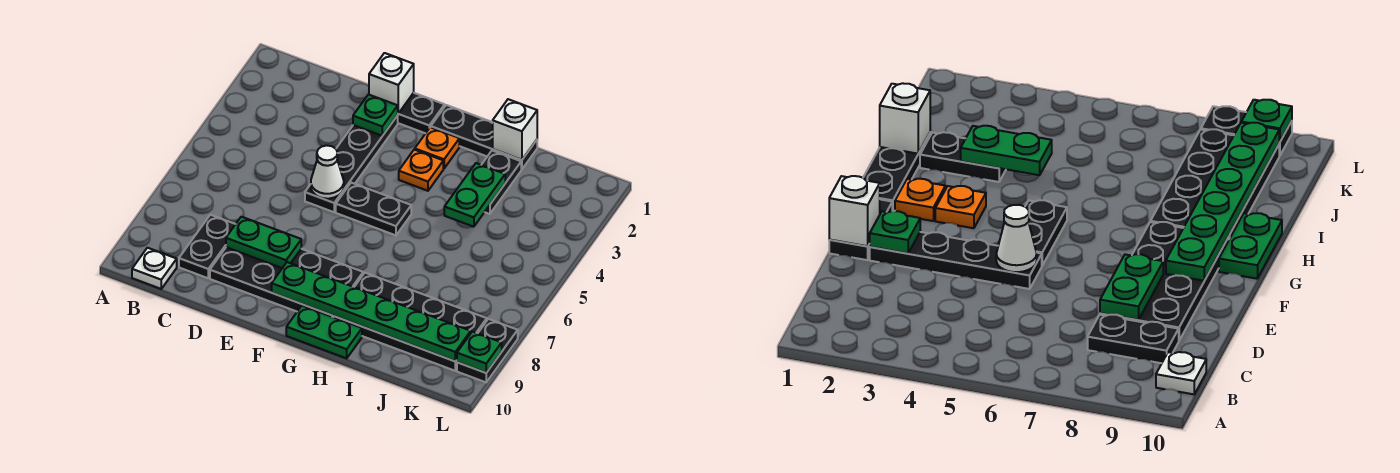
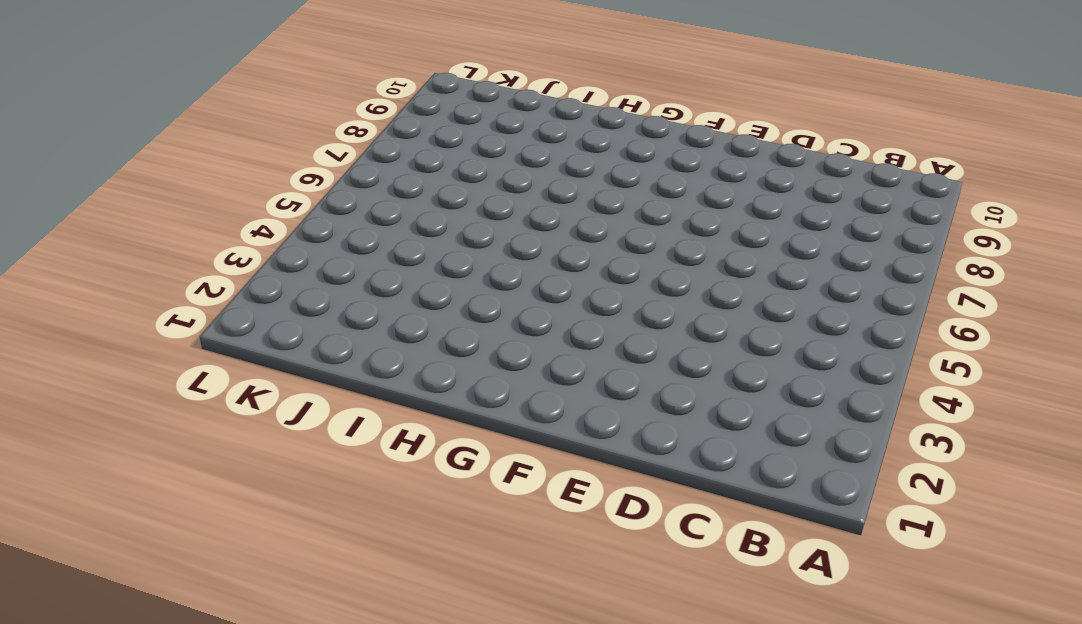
none -> white plate B10 level 1
none -> black plate C8:C9 level 1
none -> black plate D8:G9 level 1

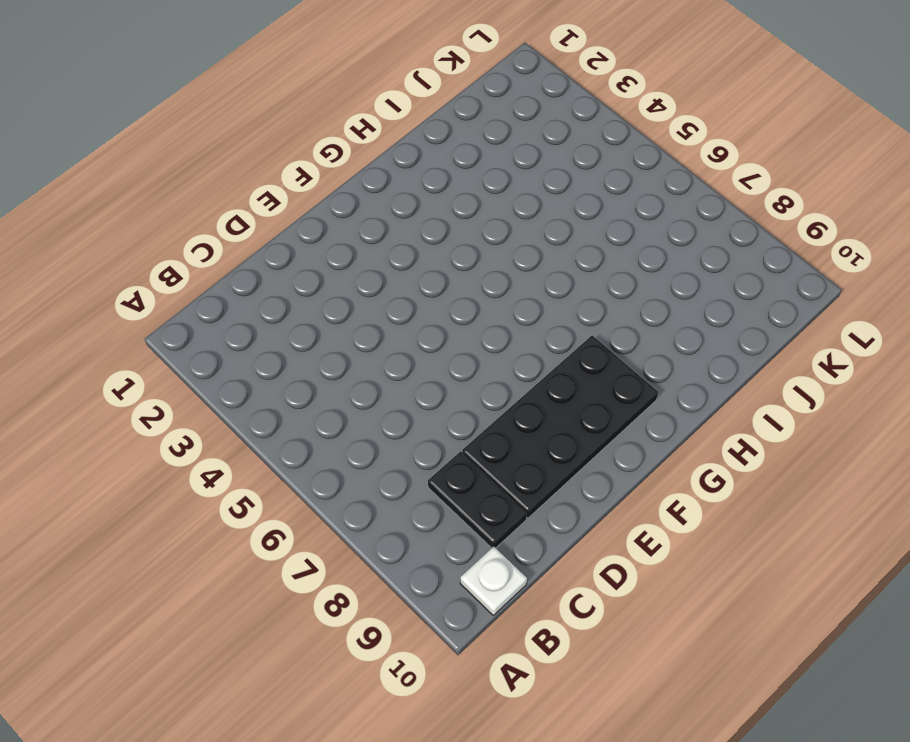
none -> black plate E1:F1 level 1
none -> black plate E2:E5 level 1
none -> black plate F5:G5 level 1

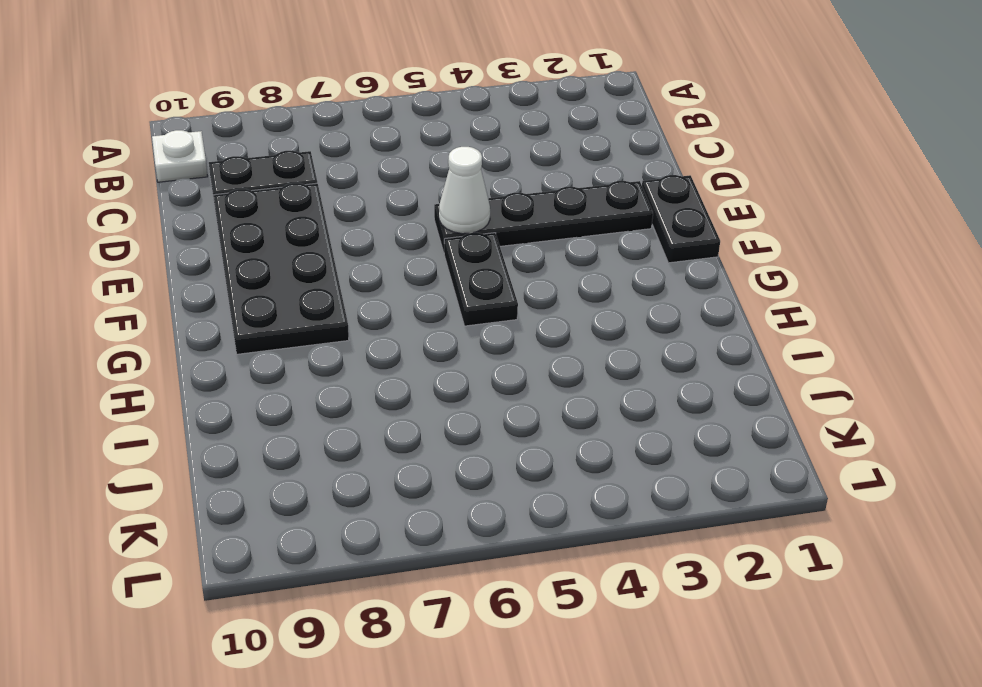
none -> black plate G1:I1 level 1
none -> orange plate G2 level 1
none -> orange plate G3 level 1

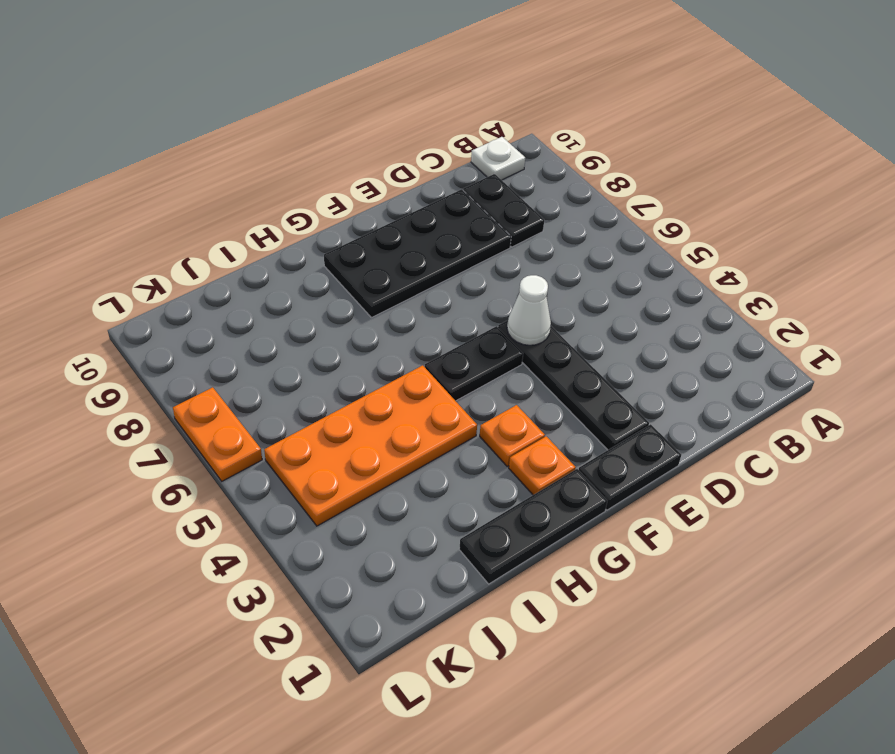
orange plate H4:K5 level 1 -> none
orange plate L6:L7 level 1 -> none
none -> green plate G10:H10 level 1
none -> black plate H8:K9 level 1
none -> black plate I2:I3 level 1

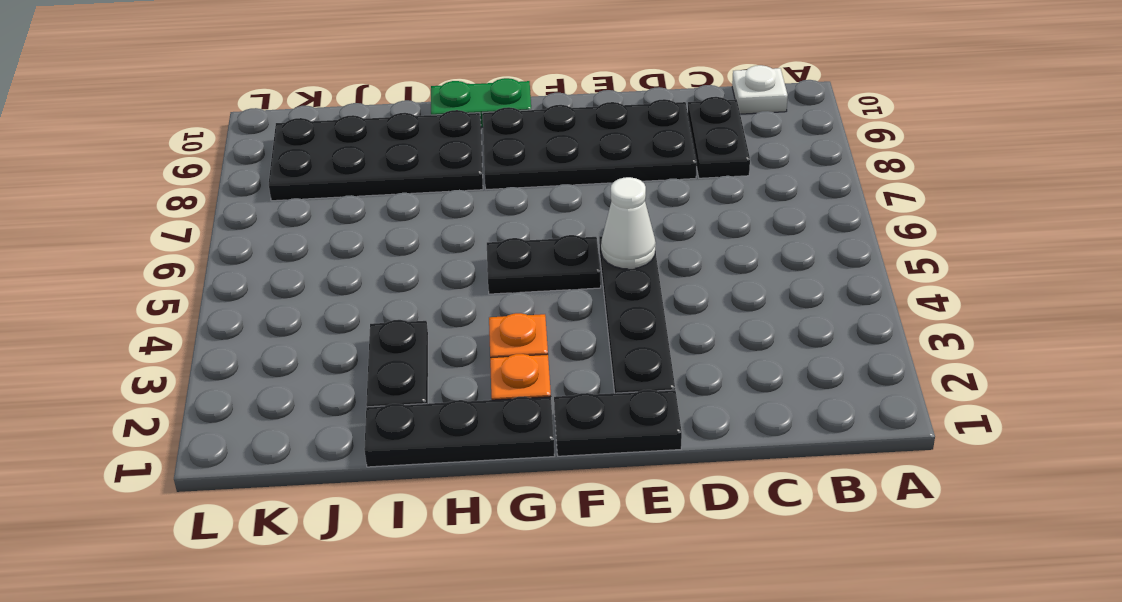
none -> black plate L8:L9 level 1
none -> green plate D8:E8 level 2
none -> white brick E1 level 2

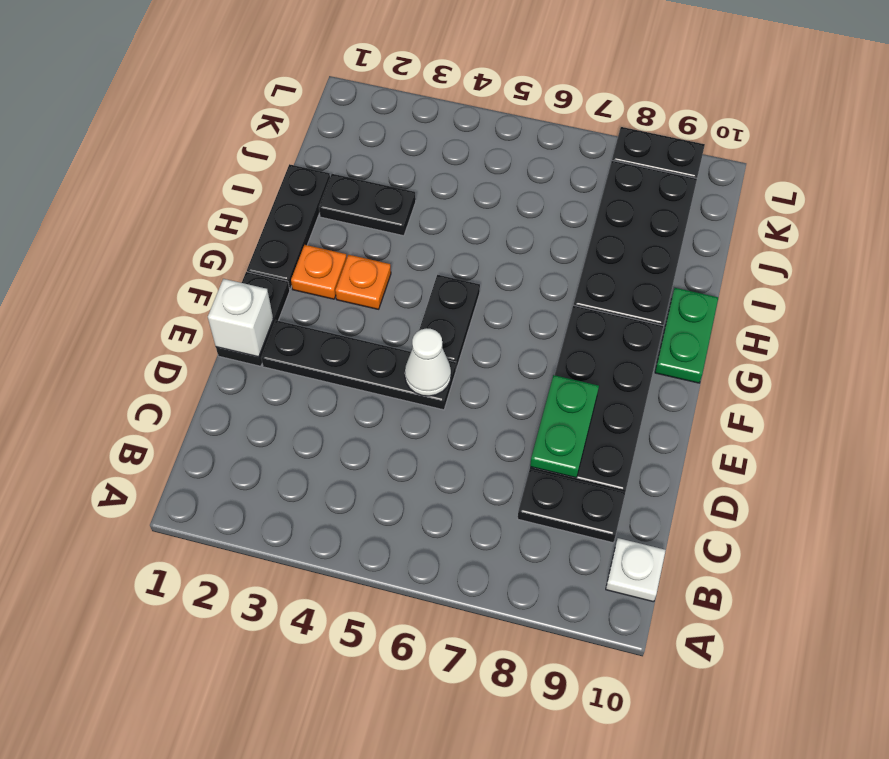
none -> green plate E2 level 2
none -> green plate F9:K9 level 2
none -> white brick I1 level 2

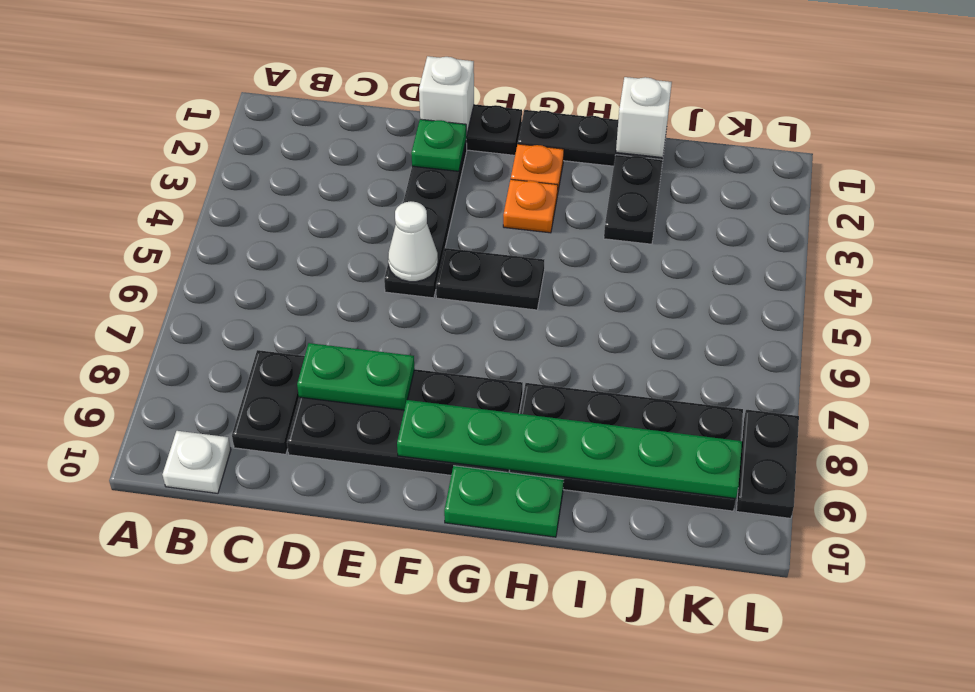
none -> green plate I3:I4 level 2
none -> green plate L9 level 2

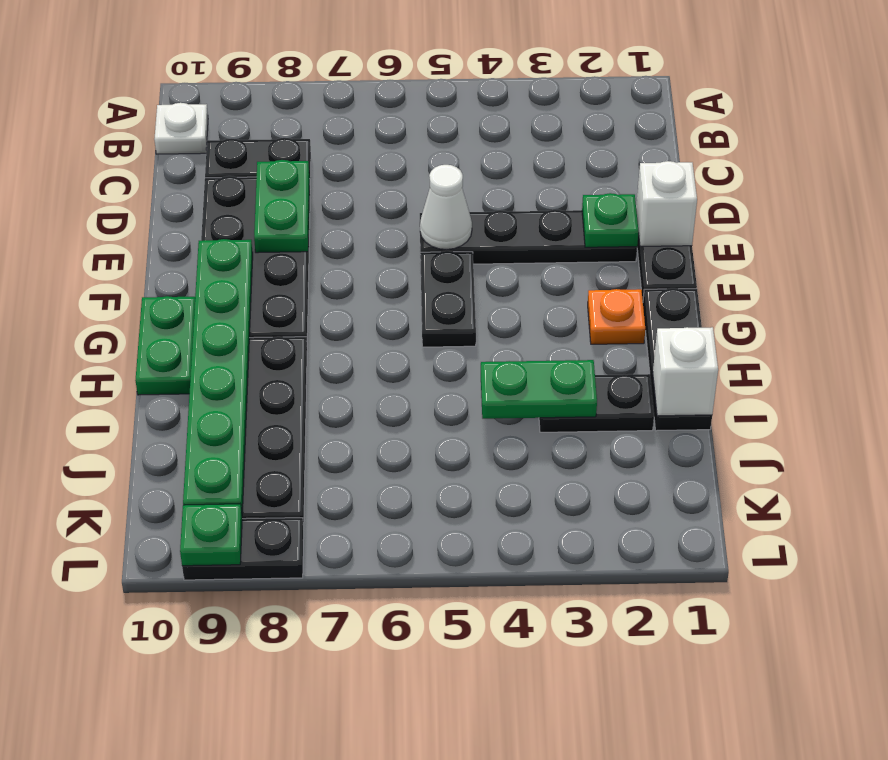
none -> orange plate G3 level 1

